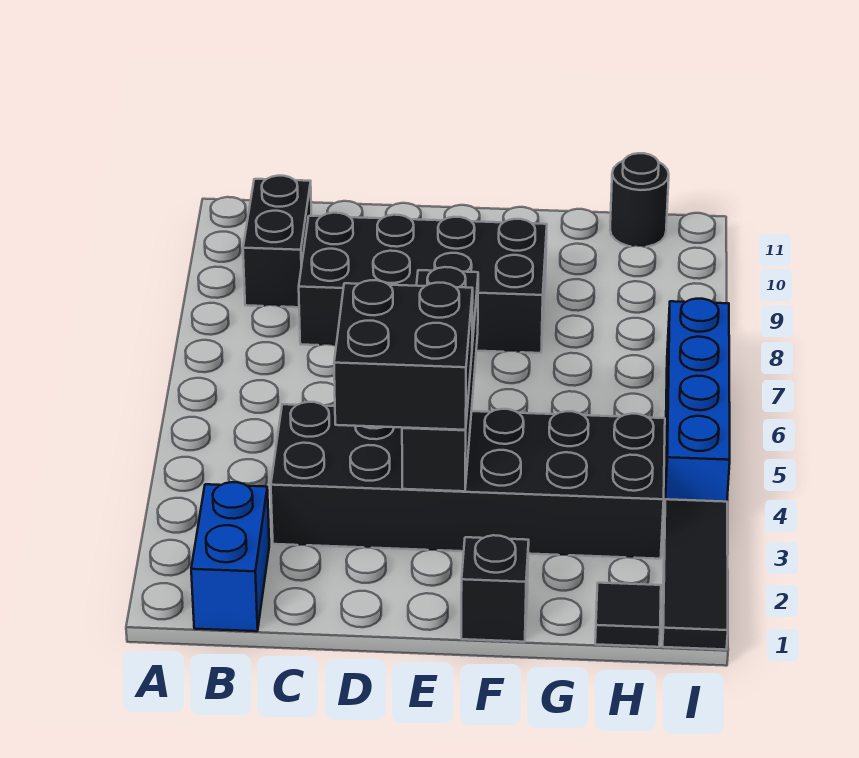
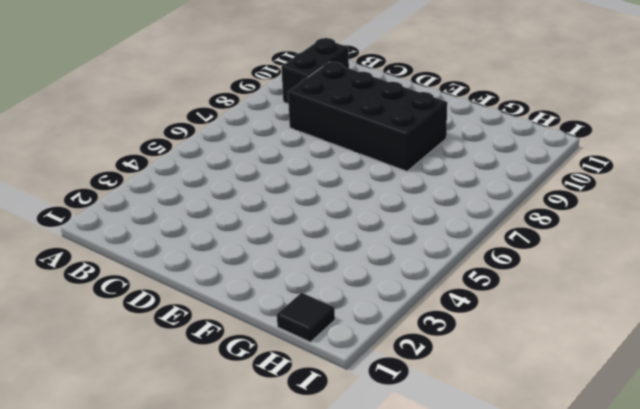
none -> blue brick B1:B2 level 1
none -> black brick C3:H4 level 1

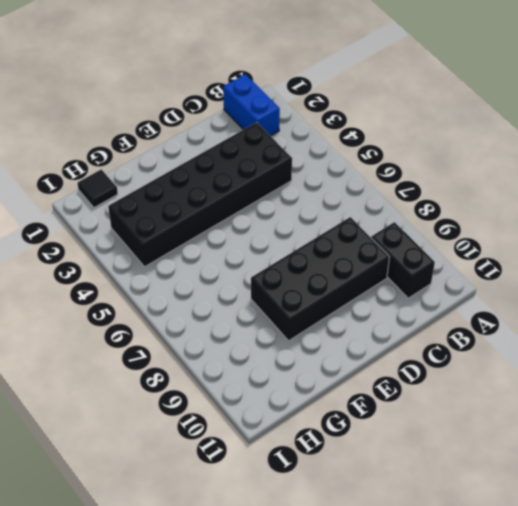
none -> black brick F1 level 1
none -> black round brick H11 level 1

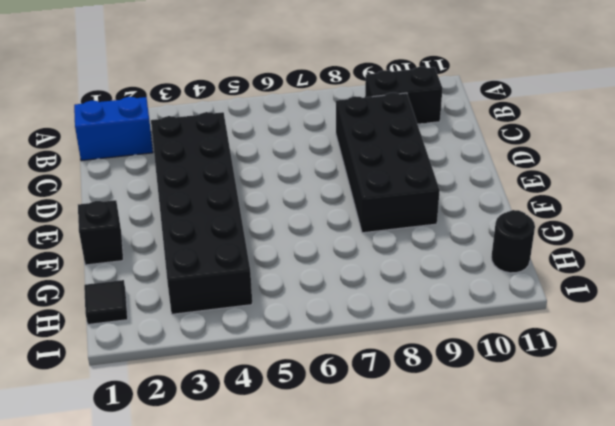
none -> black tile I1:I3 level 1
none -> blue brick I4:I7 level 1

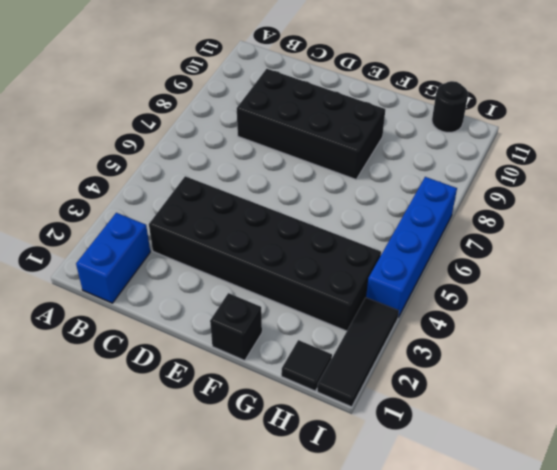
none -> black brick B9:B10 level 1
none -> black brick E3:E6 level 2

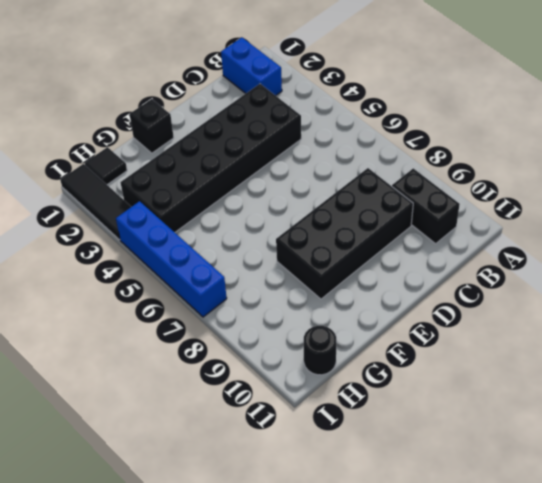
none -> black brick E3:E6 level 2
none -> black brick D3:E4 level 3

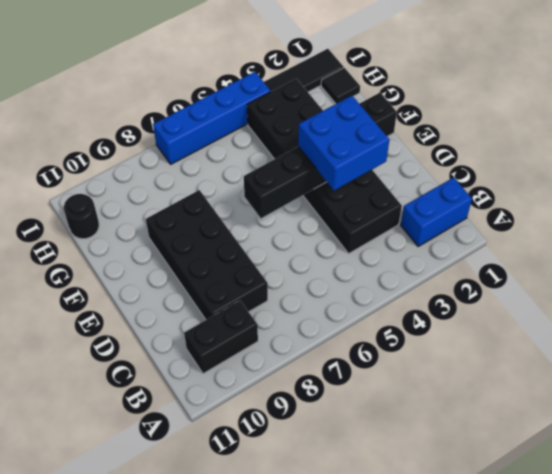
blue brick D3:E4 level 3 -> black brick D3:E4 level 3

